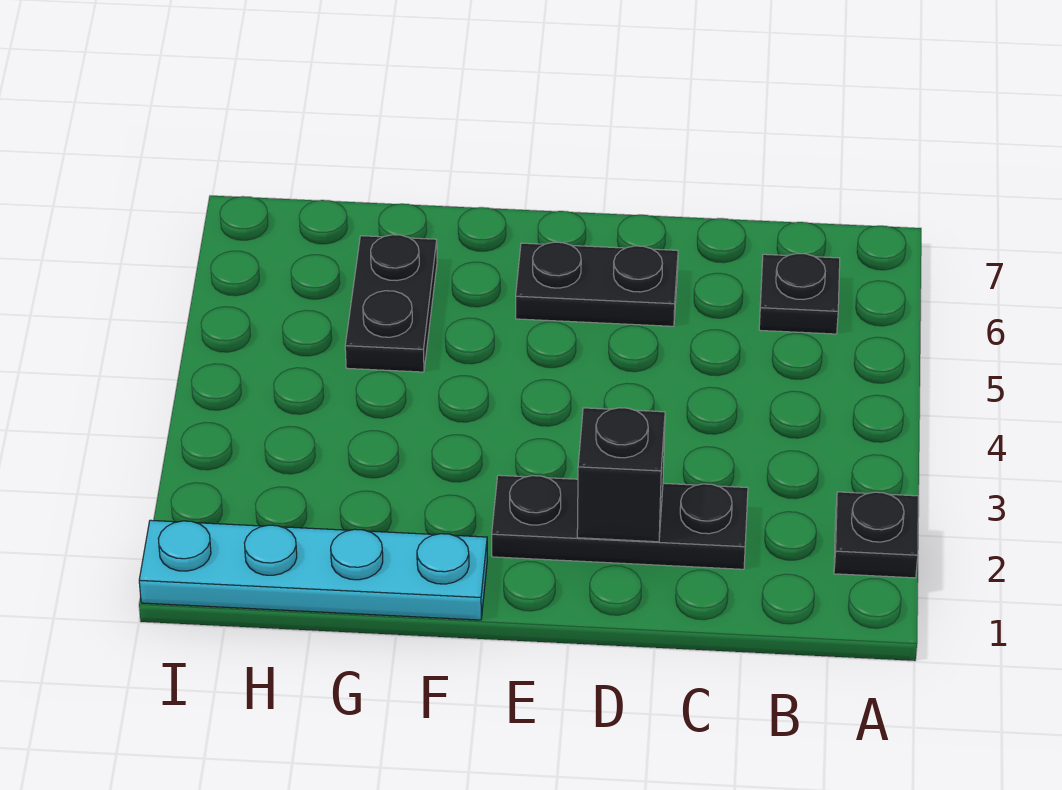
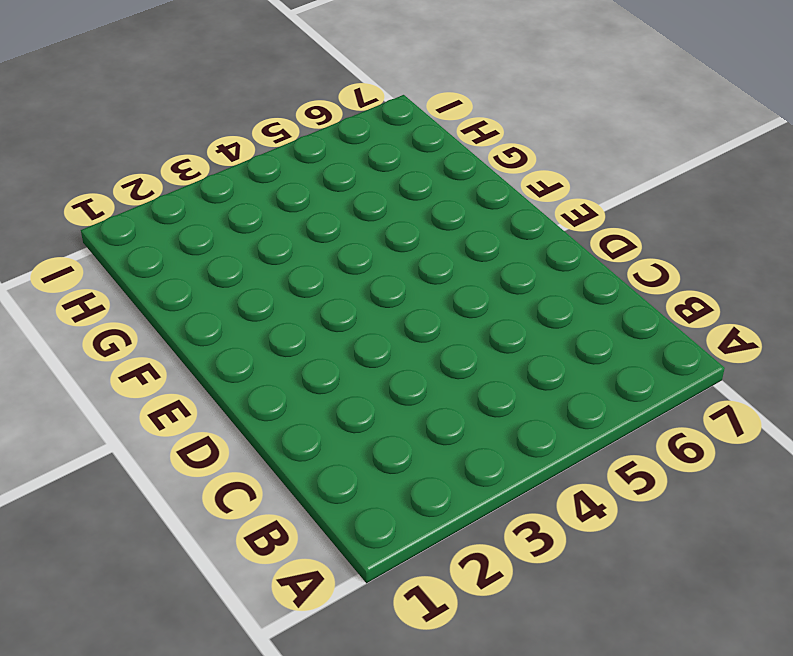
none -> black plate A2 level 1
none -> black plate B6 level 1

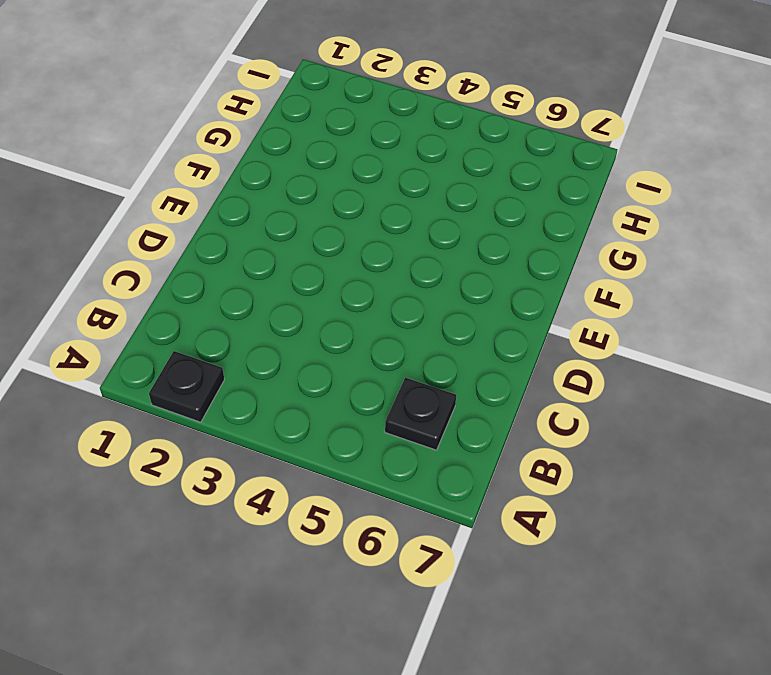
none -> black plate C2:E2 level 1
none -> black plate D6:E6 level 1

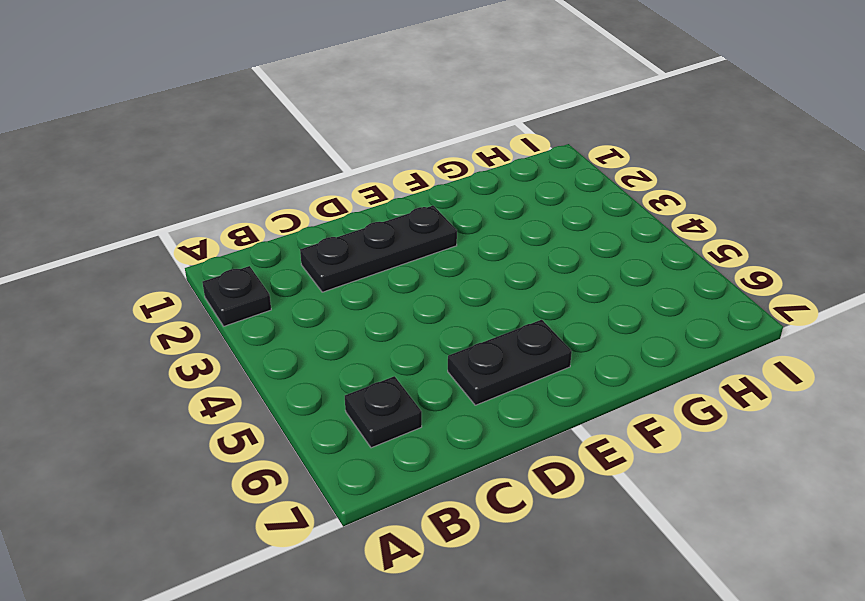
none -> cyan plate F1:I1 level 1
none -> black plate G5:G6 level 1

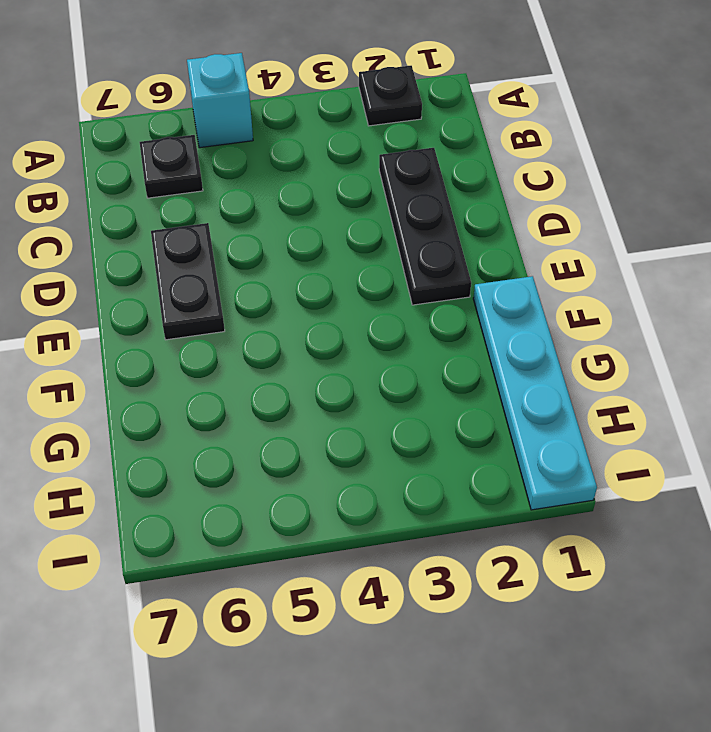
cyan brick A5 level 1 -> none
none -> black plate G5:G6 level 1
none -> black brick D2 level 2

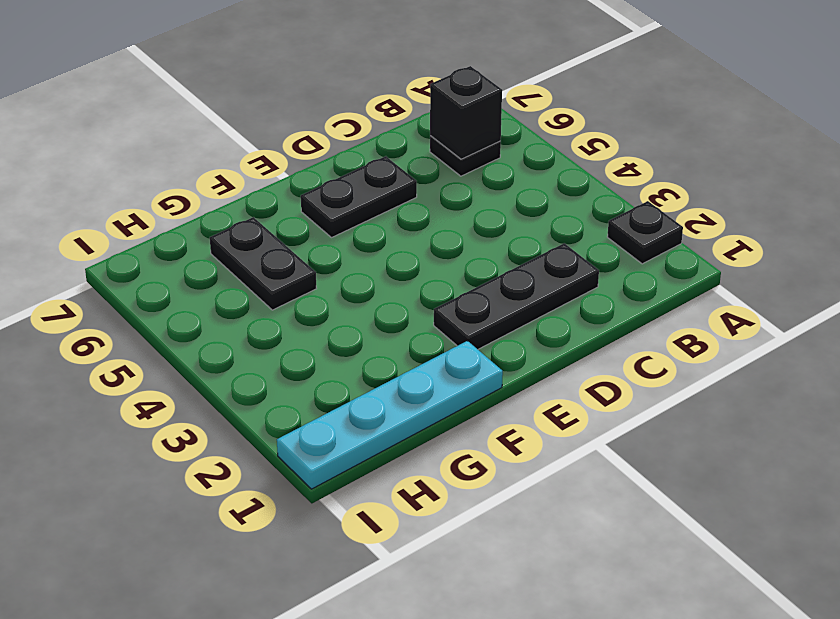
black brick B6 level 2 -> black brick D2 level 2

